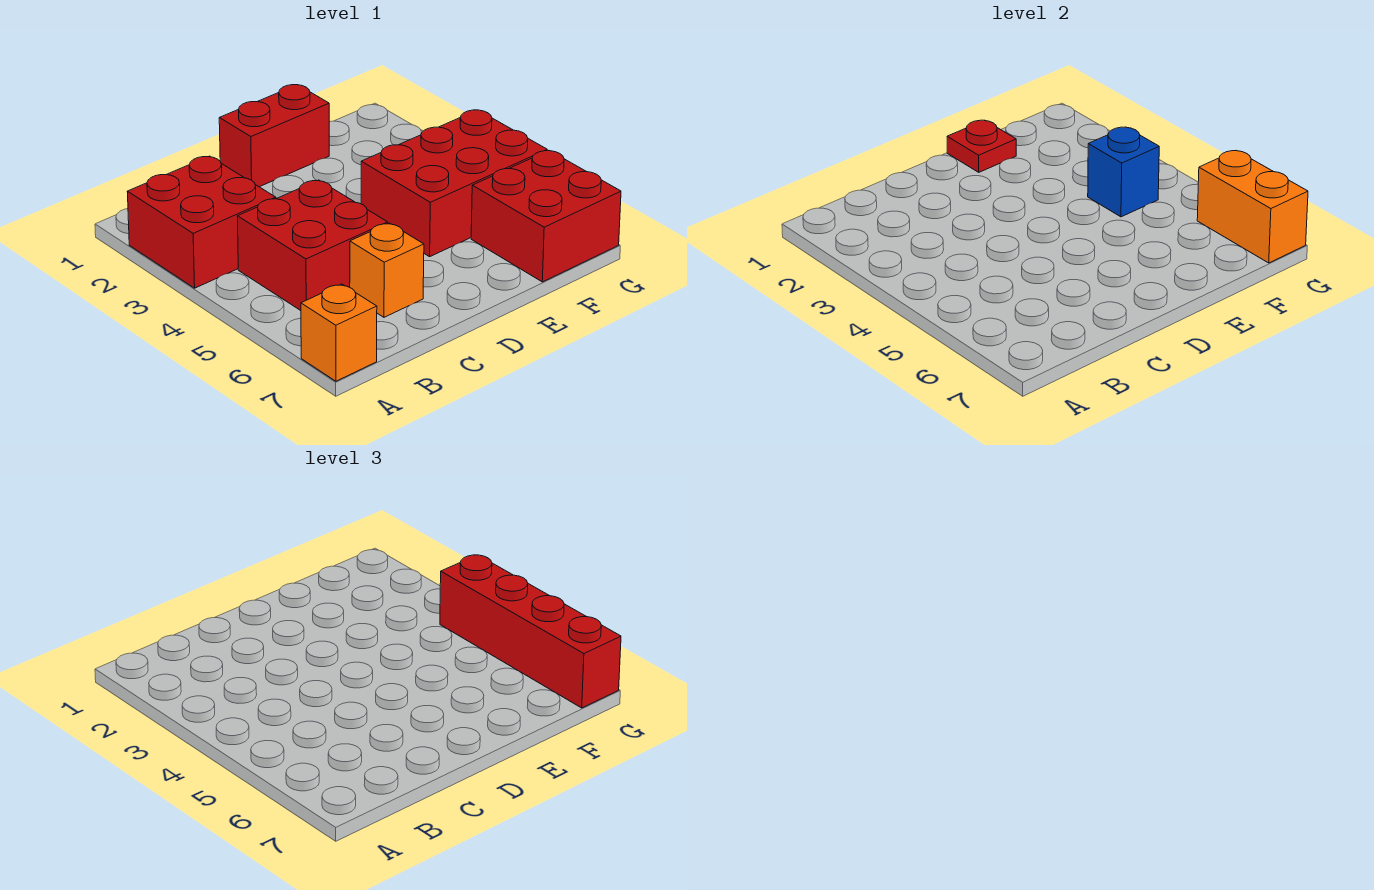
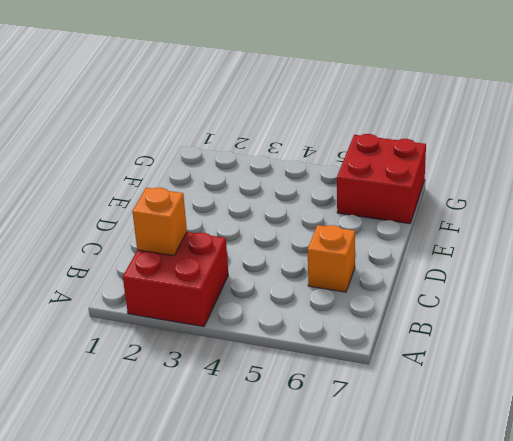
orange brick B2 level 2 -> orange brick A7 level 1
none -> red brick B4:C5 level 1
none -> red brick D1:E1 level 1

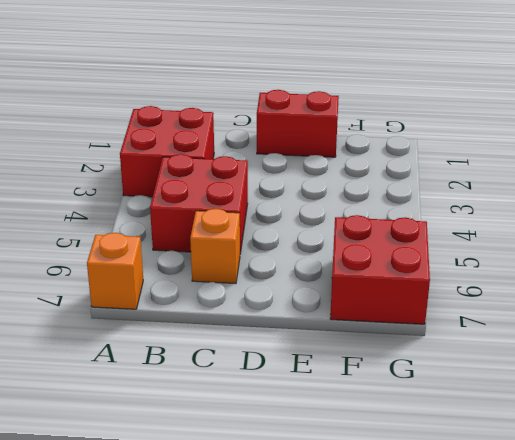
none -> red brick E4:G5 level 1
none -> red plate E1 level 2

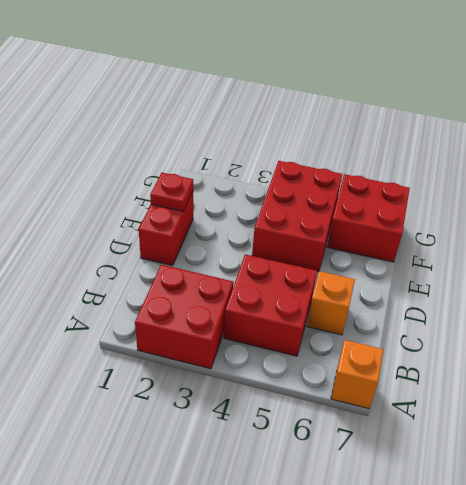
none -> blue brick F4 level 2
none -> orange brick G6:G7 level 2

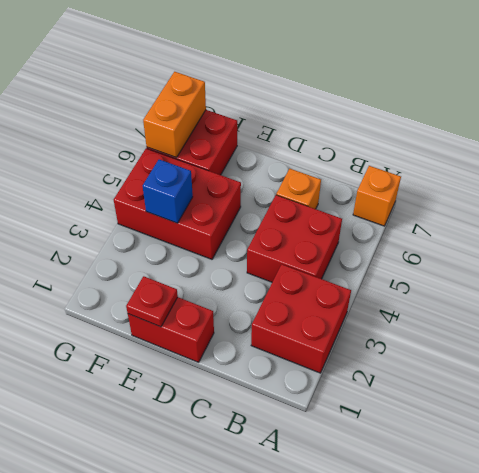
none -> red brick G4:G7 level 3

